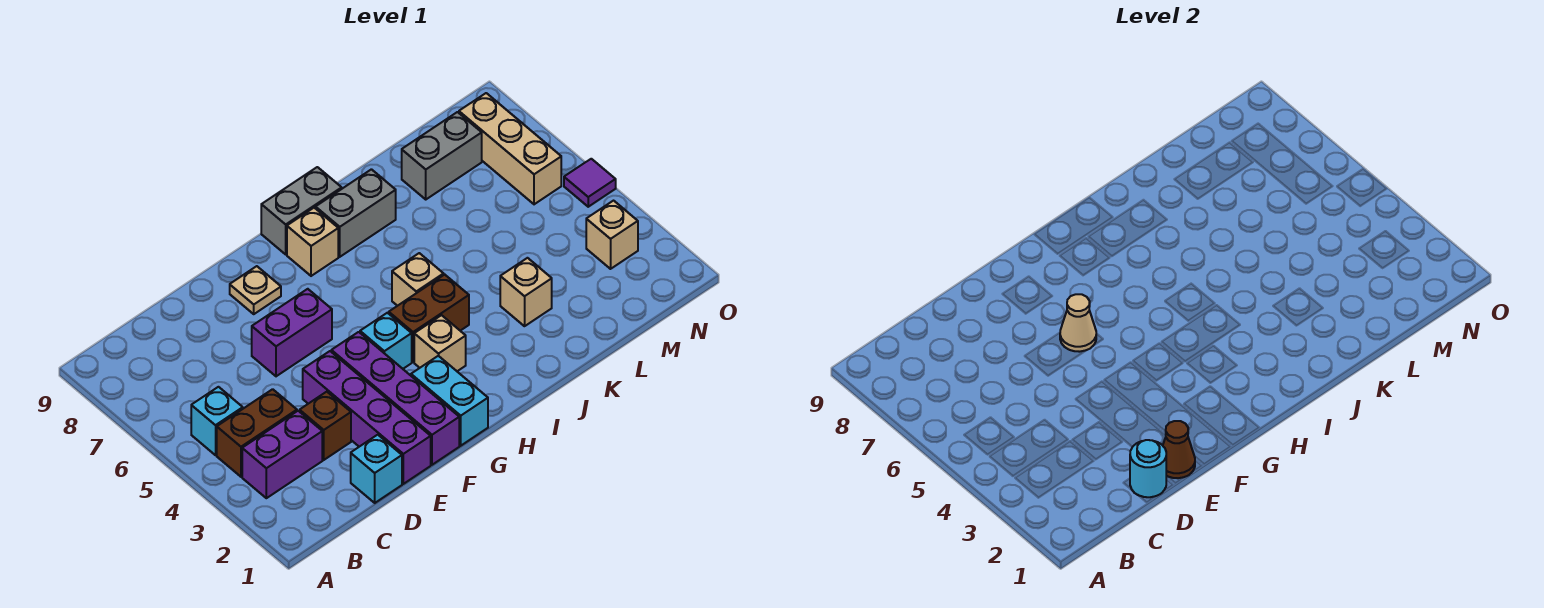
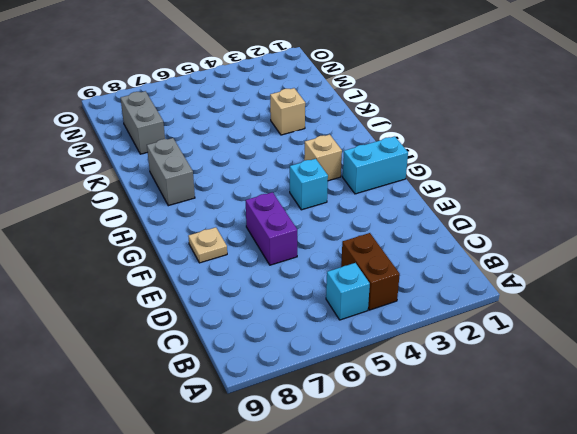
none -> purple brick B3:C3 level 1
none -> cyan brick D1 level 1
none -> brown brick D3 level 1

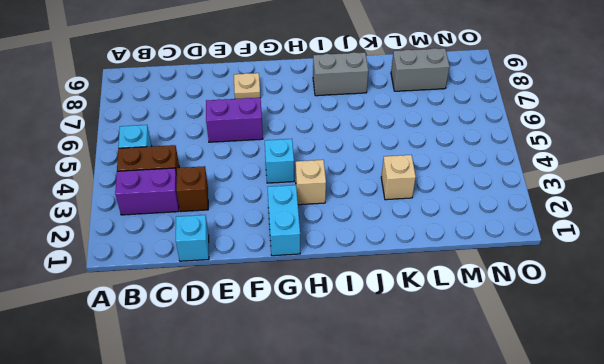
none -> purple brick E1:E4 level 1
none -> purple brick F1:F4 level 1
none -> brown brick H4:I4 level 1

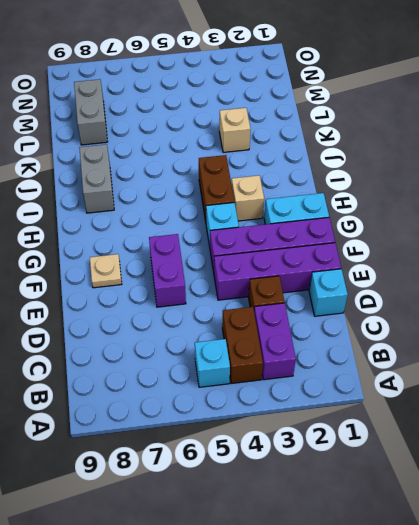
none -> tan brick H8 level 1
none -> grey brick H9:I9 level 1
none -> tan brick I5 level 1

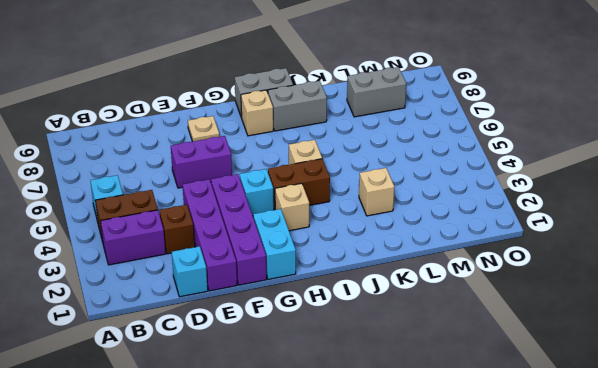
none -> tan brick N3 level 1
none -> tan brick N6:N8 level 1
none -> purple tile O5 level 1

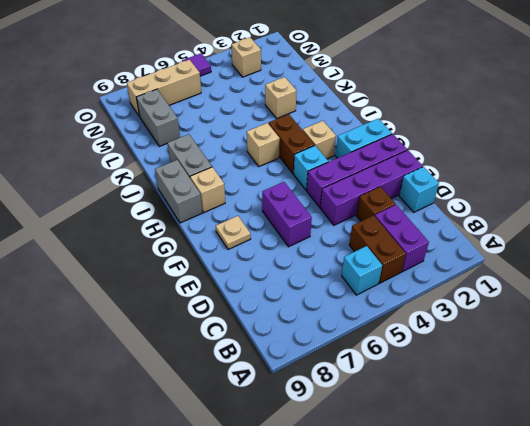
none -> cyan round brick D1 level 2
none -> brown cone E1 level 2
none -> tan cone F6 level 2

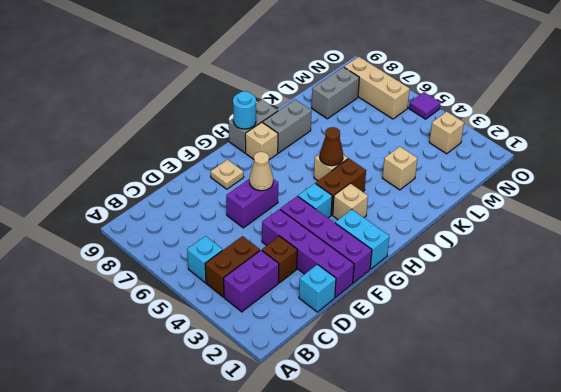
cyan round brick H9 level 2 -> cyan round brick D1 level 2
brown cone I5 level 2 -> brown cone E1 level 2

